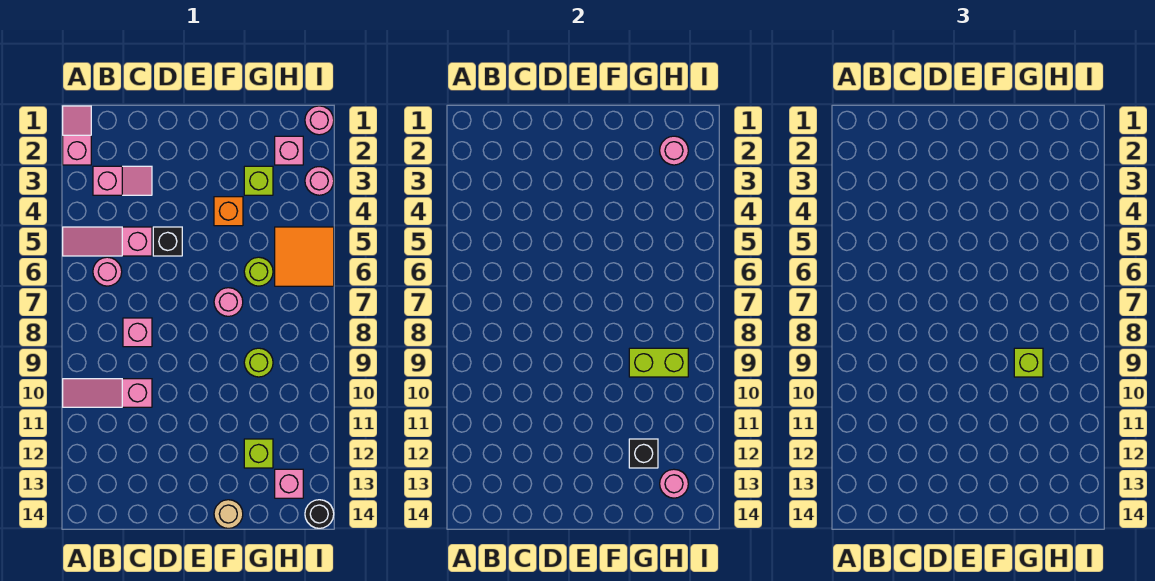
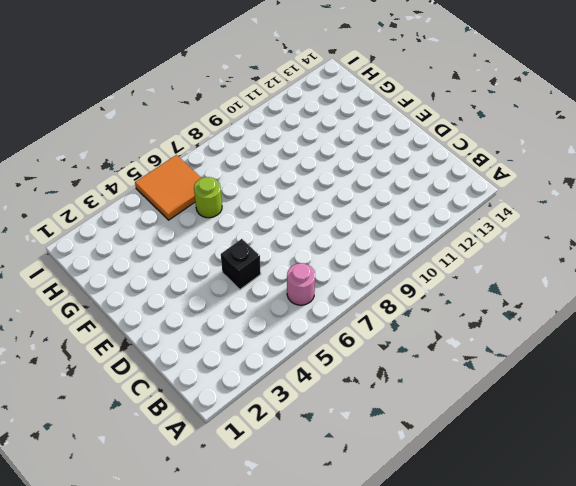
none -> pink slope A1:A2 level 1 top 2
none -> pink slope A5:C5 level 1 top C
none -> pink slope A10:C10 level 1 top C

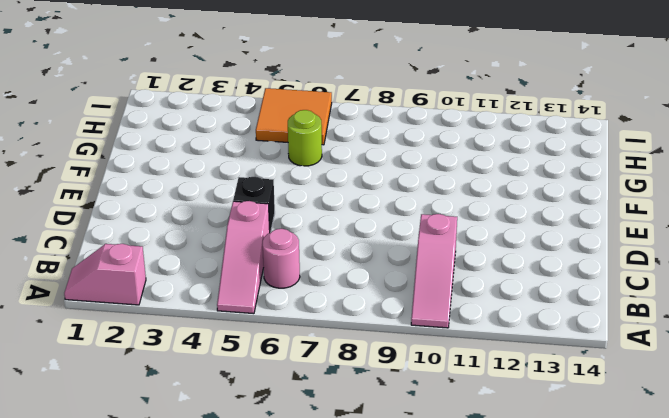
none -> pink slope B3:C3 level 1 top B
none -> pink brick C8 level 1
none -> orange brick F4 level 1

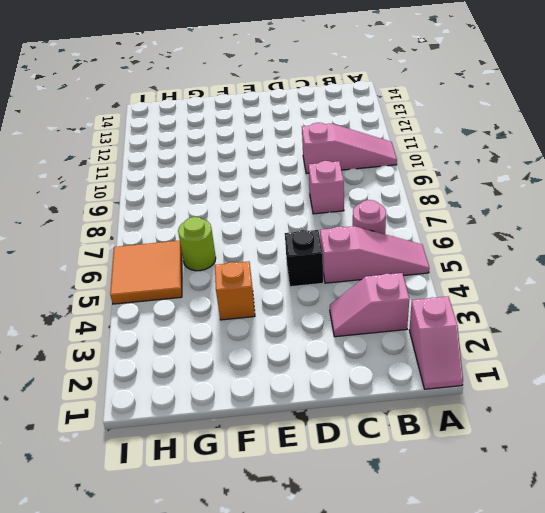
none -> pink round brick F7 level 1
none -> tan round brick F14 level 1
none -> lime brick G3 level 1

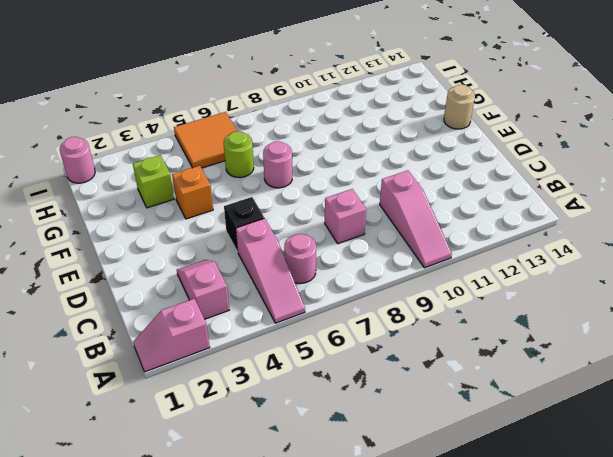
none -> lime round brick G9 level 1
none -> lime brick G12 level 1
none -> pink brick H2 level 1

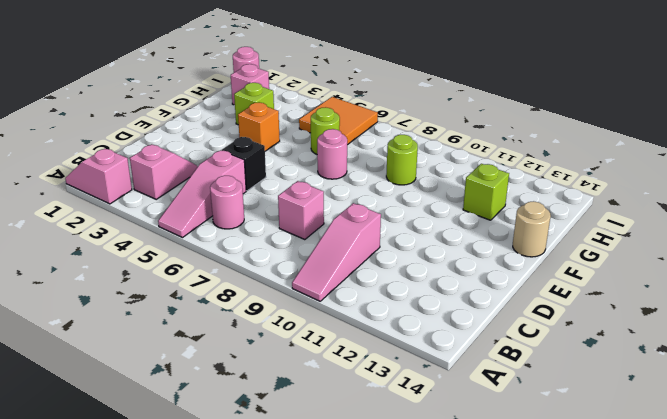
none -> pink brick H13 level 1
none -> pink round brick I3 level 1
none -> black round brick I14 level 1

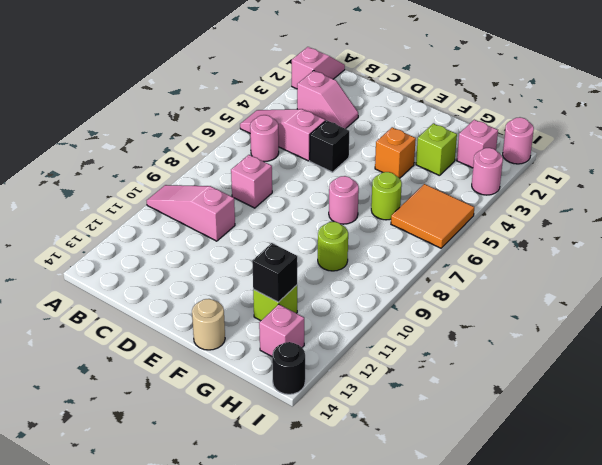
none -> lime brick G9:H9 level 2
none -> pink round brick H2 level 2
none -> pink round brick H13 level 2

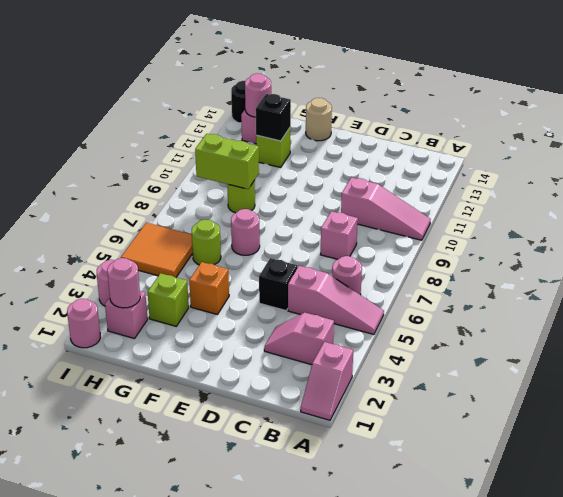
none -> lime brick G9 level 3

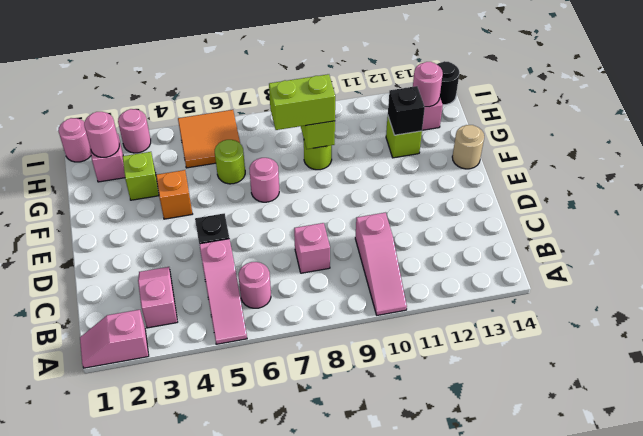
lime brick G8:G9 level 3 -> lime brick G9 level 3

